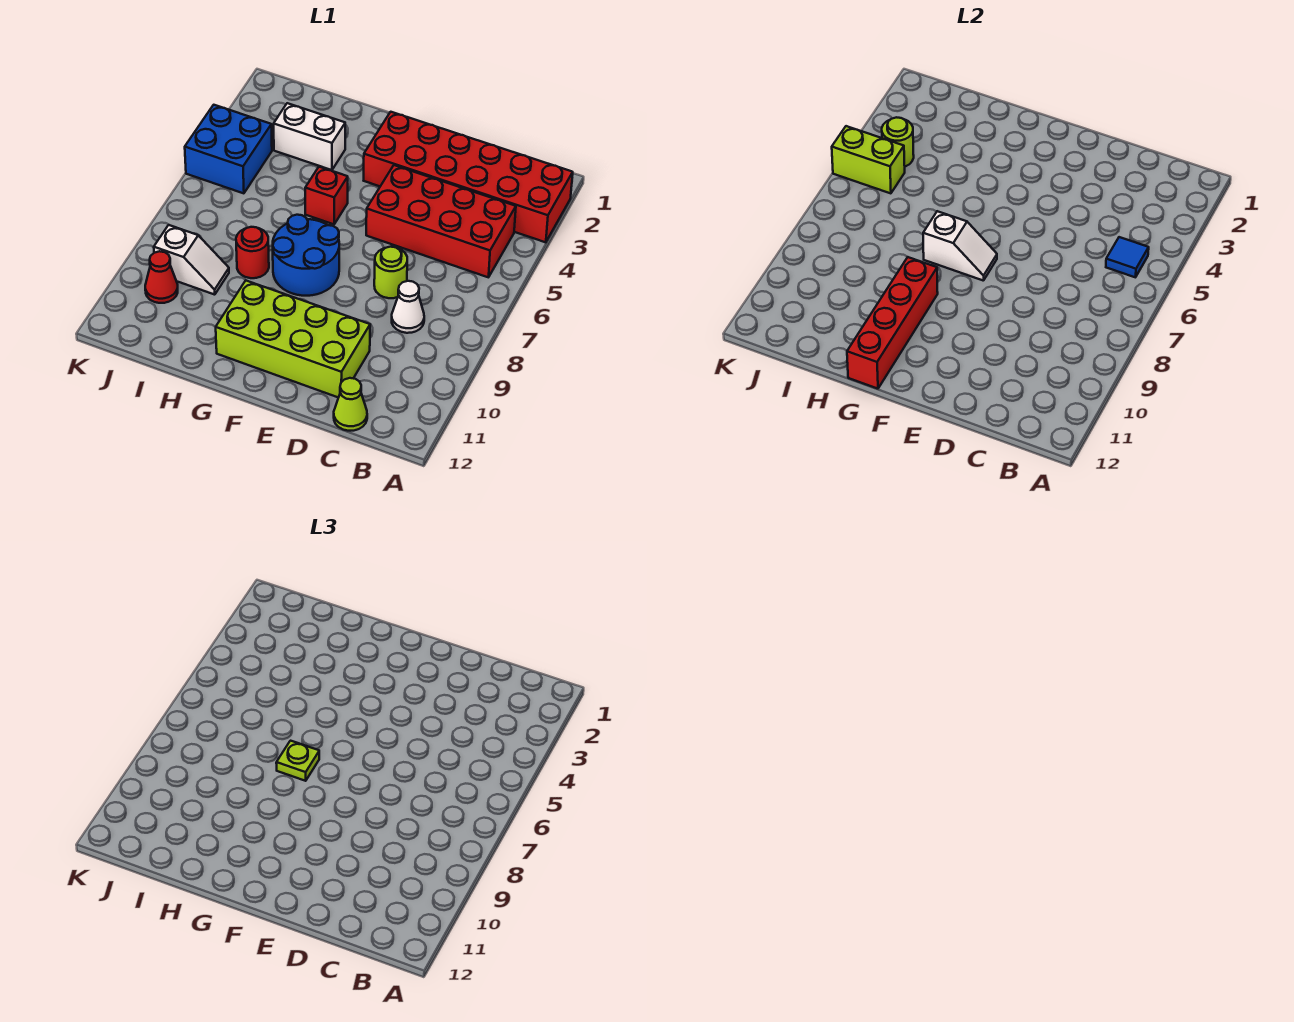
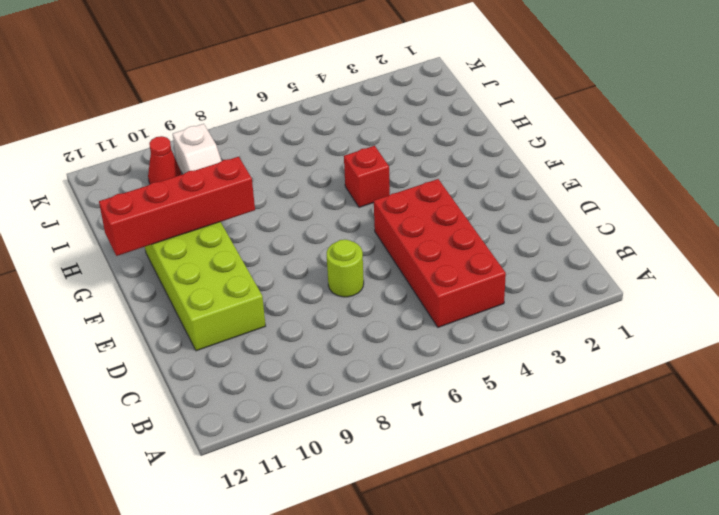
none -> red brick A2:F3 level 1
none -> white cone C8 level 1
none -> lime cone C12 level 1

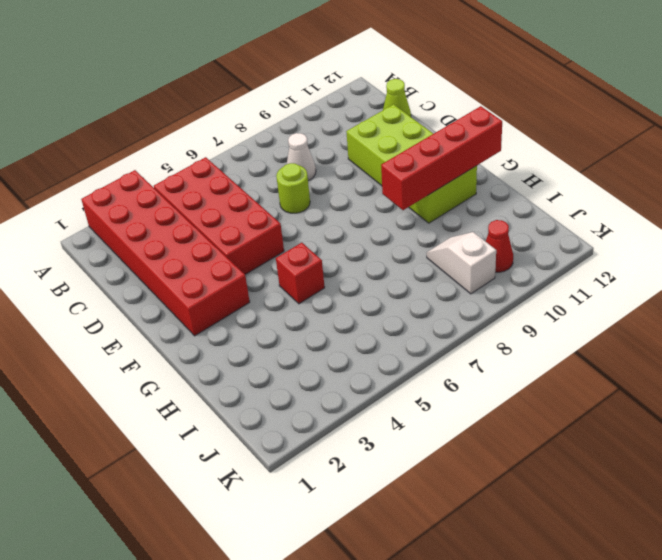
none -> blue round brick F7:G8 level 1
none -> white brick H3:I3 level 1
none -> red round brick H8 level 1

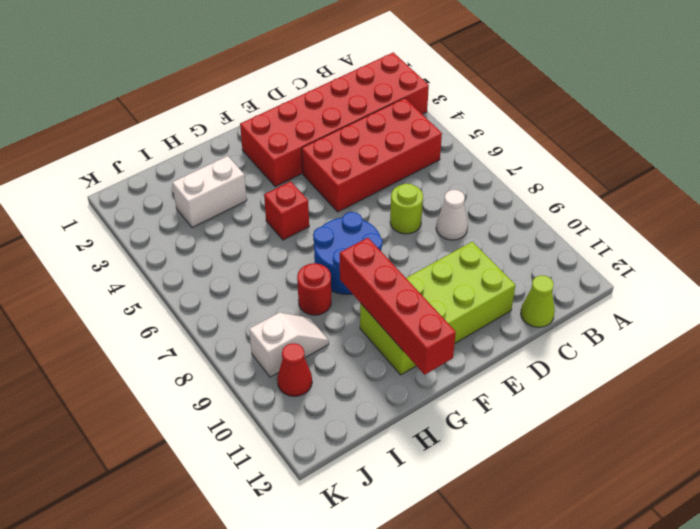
none -> blue brick J4:K5 level 1
none -> blue tile B5 level 2
none -> white slope F7:G7 level 2 top G

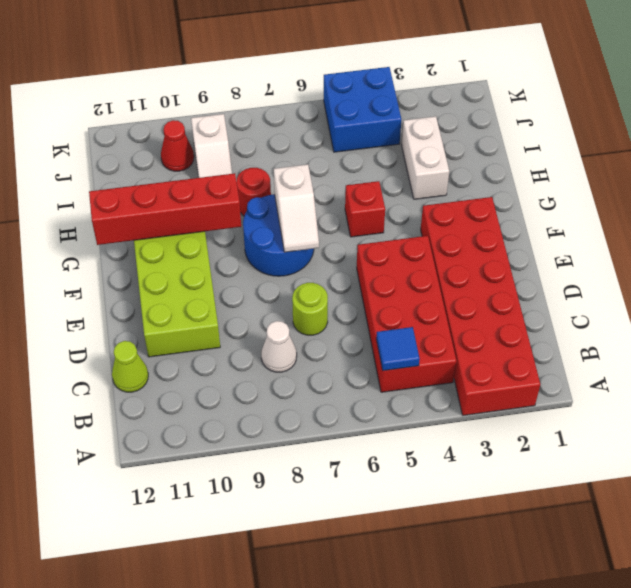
none -> lime round brick J4 level 2
none -> lime brick J5:K5 level 2
none -> lime plate G7 level 3

